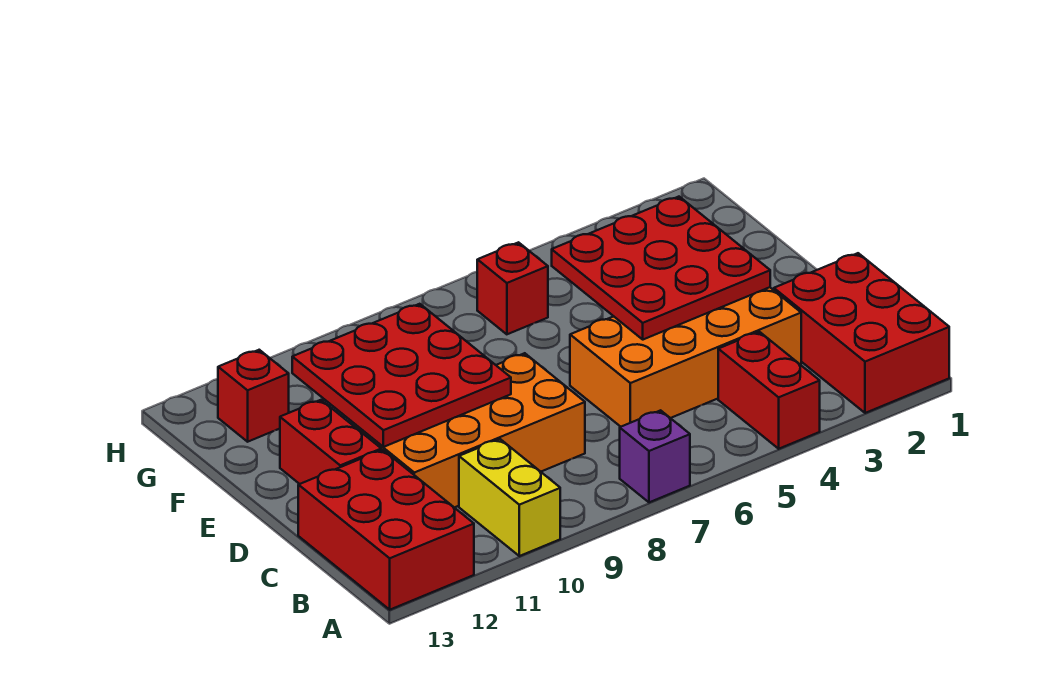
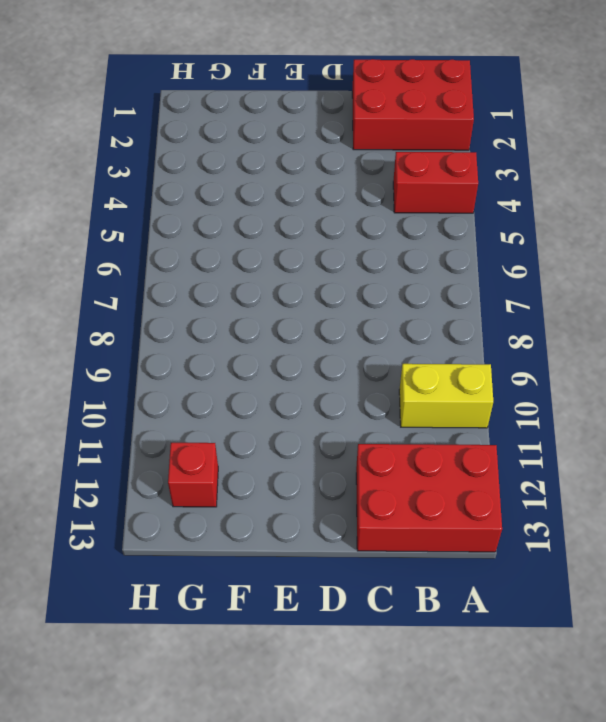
none -> purple brick A7 level 1
none -> orange brick C3:D6 level 1
none -> orange brick C8:D11 level 1

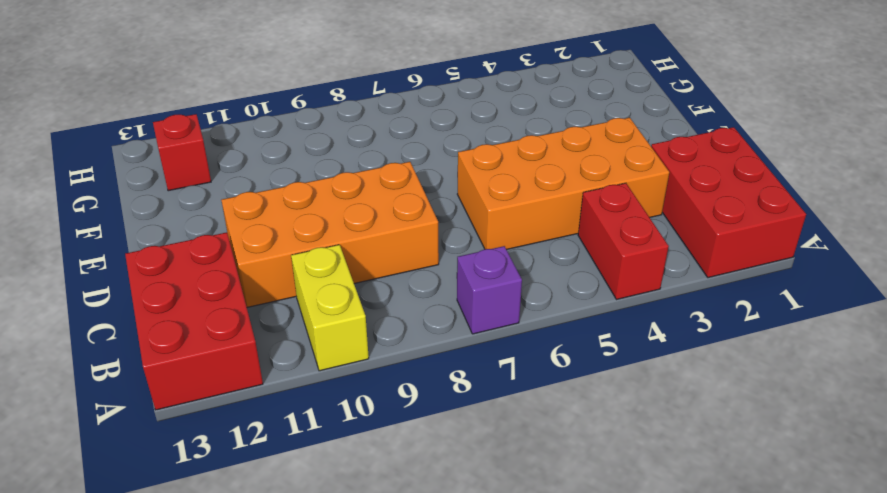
none -> red brick D12:E12 level 1
none -> red brick G6 level 1
none -> red plate D3:F5 level 2

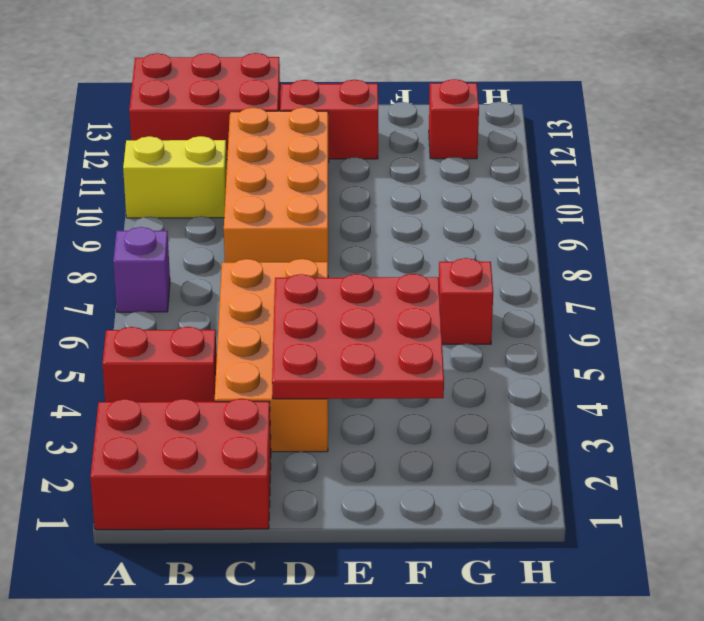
none -> red plate D9:F11 level 2

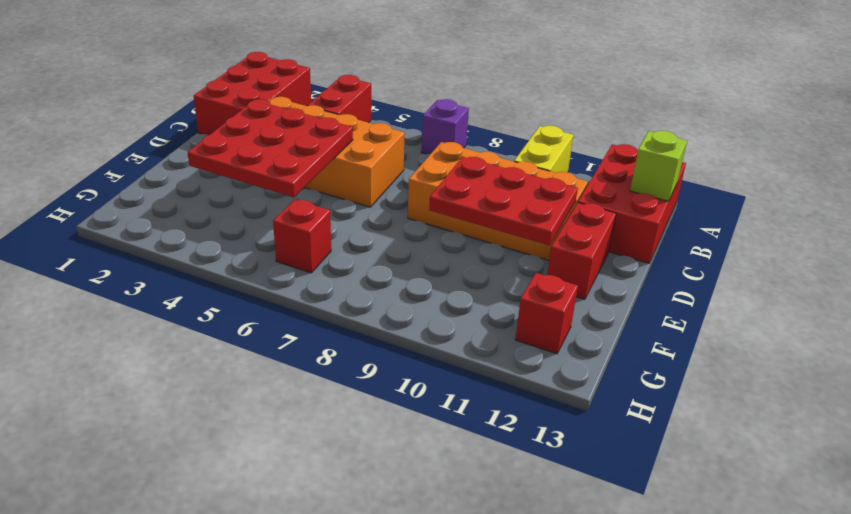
lime brick B13 level 2 -> none
red plate D9:E11 level 2 -> red plate D9:F11 level 2

